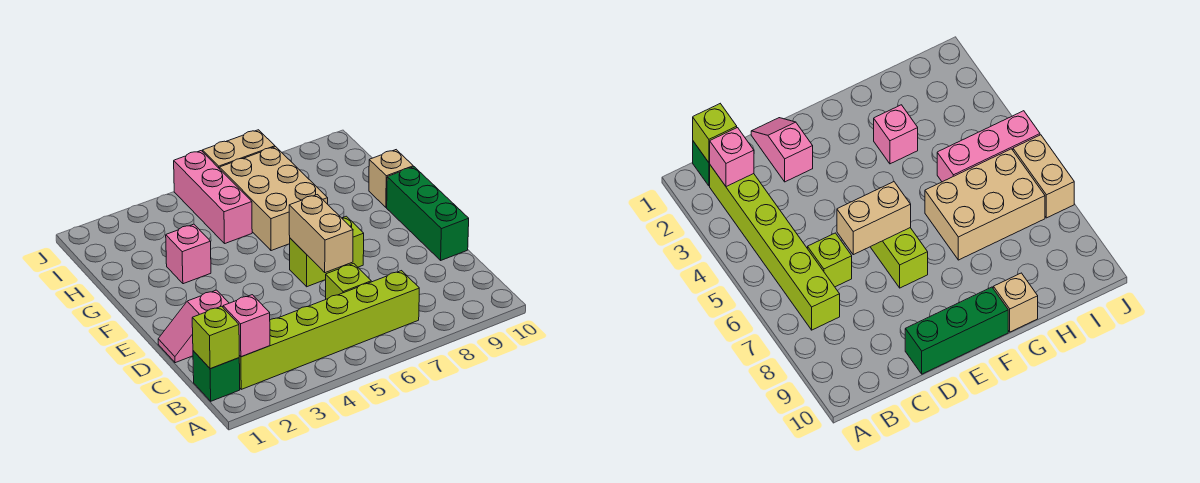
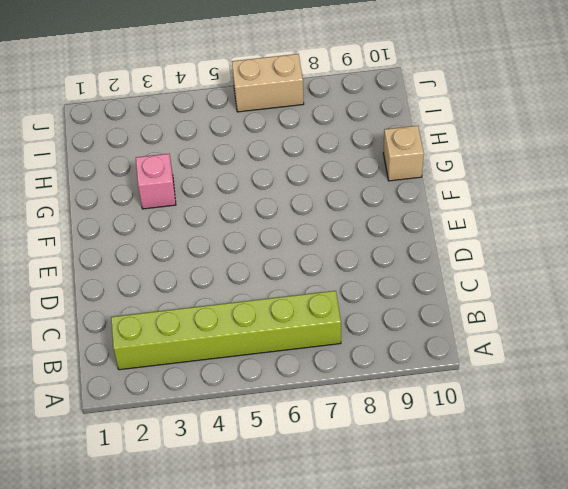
none -> green brick B1 level 1
none -> lime brick C6 level 1
none -> pink slope D1:D2 level 1 top 2

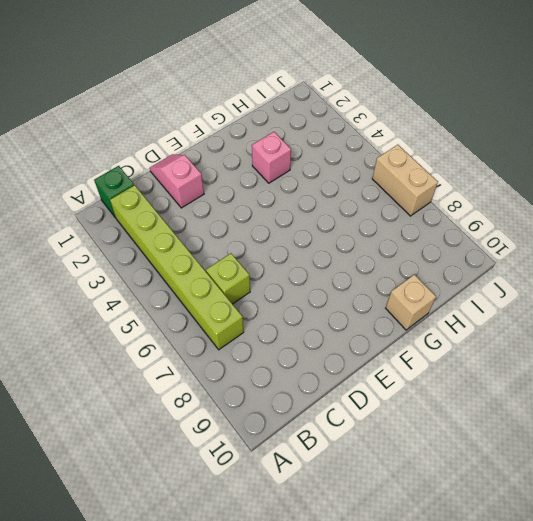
none -> green brick D10:F10 level 1
none -> lime brick E6:E7 level 1
none -> tan brick G6:I7 level 1

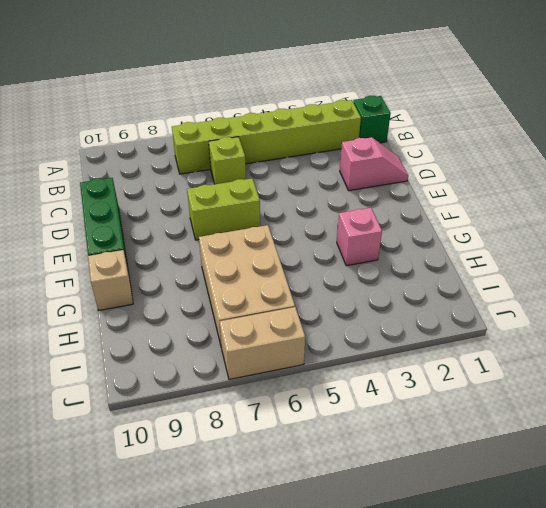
none -> pink brick H5:J5 level 1
none -> lime brick B1 level 2
none -> pink brick B2 level 2

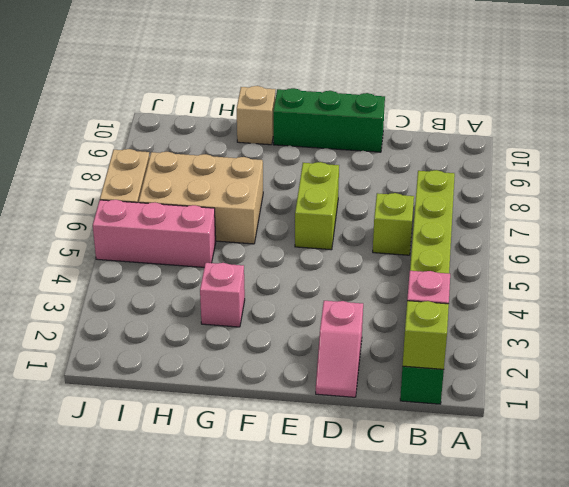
none -> tan brick D6:E6 level 2

